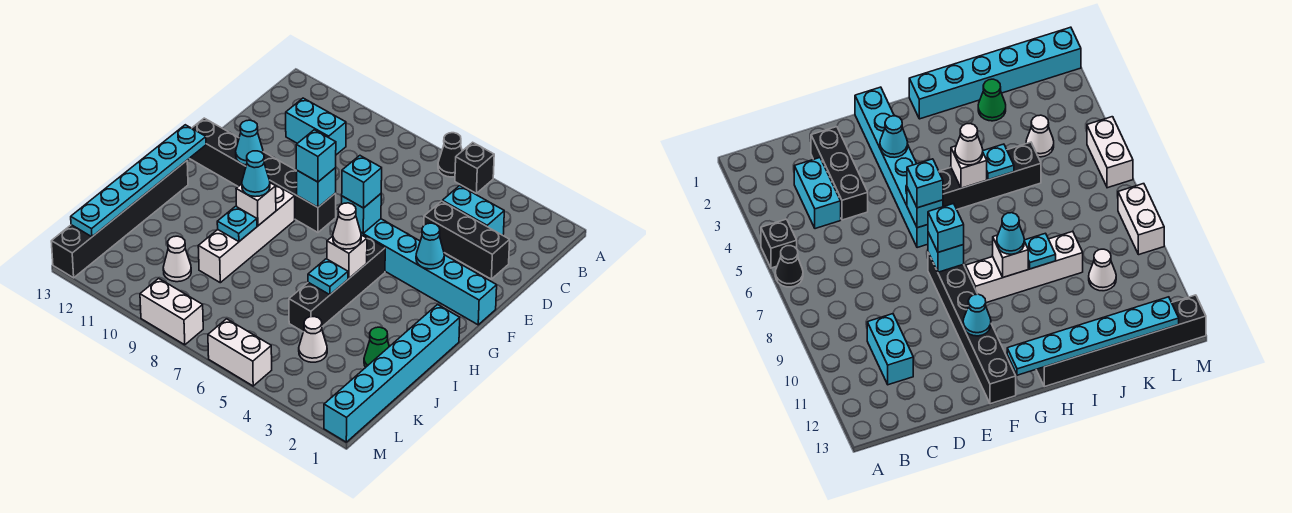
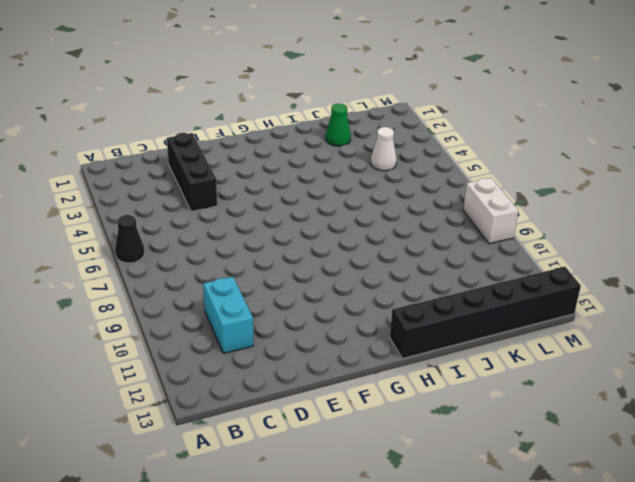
none -> black brick A5 level 1
none -> cyan brick C3:C4 level 1
none -> cyan brick F1:F6 level 1

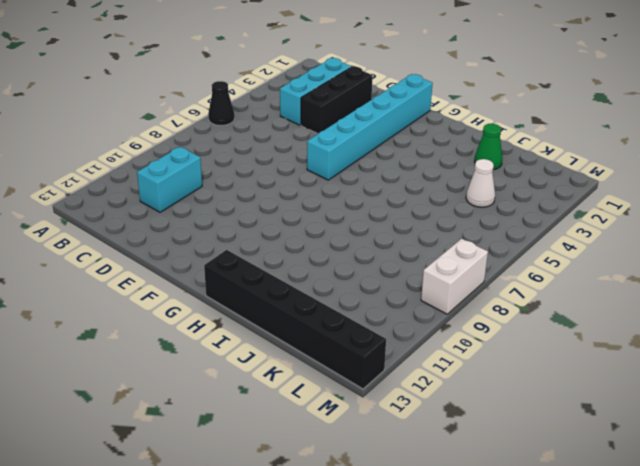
cyan brick C2:C4 level 1 -> cyan brick C3:C4 level 1
none -> black brick A5 level 1
none -> black brick F8:F13 level 1
none -> black brick G5:J5 level 1

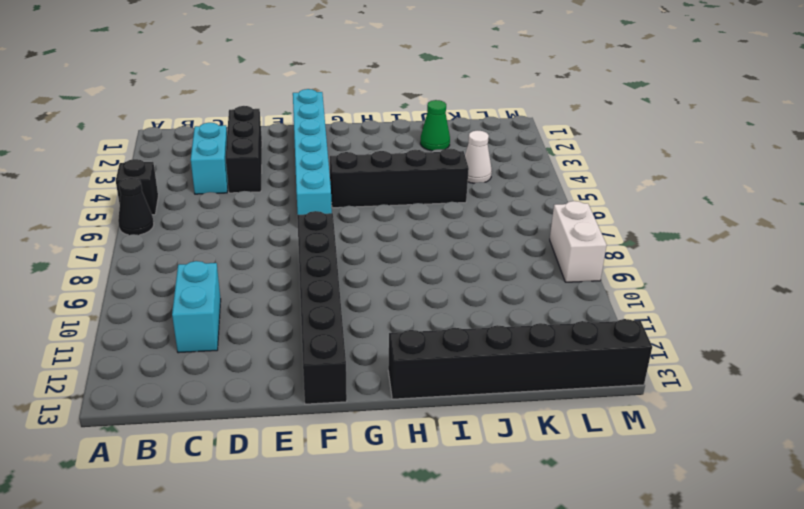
none -> white brick G9:J9 level 1
none -> cyan brick H1:M1 level 1
none -> white cone K10 level 1

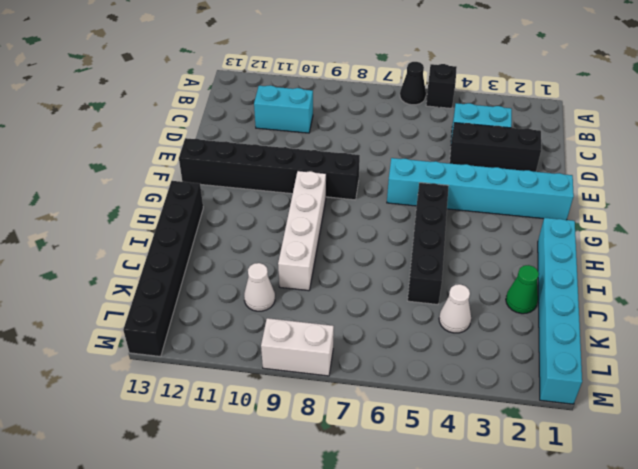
none -> white brick M5:M6 level 1
none -> cyan cone F3 level 2
none -> cyan brick F6 level 2

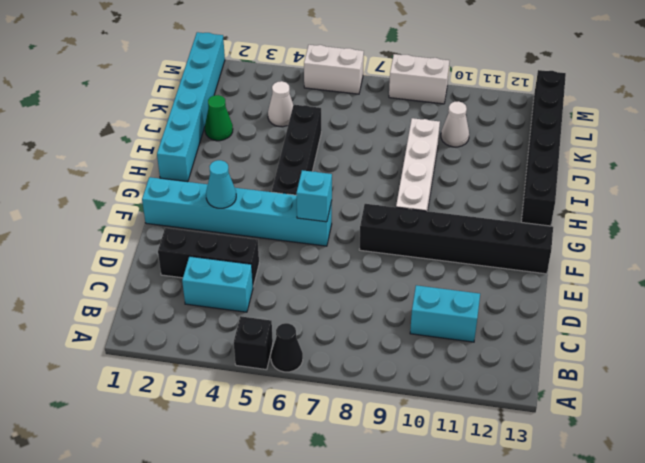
none -> cyan brick F8 level 2
none -> cyan cone F11 level 2
none -> cyan plate G13:L13 level 2

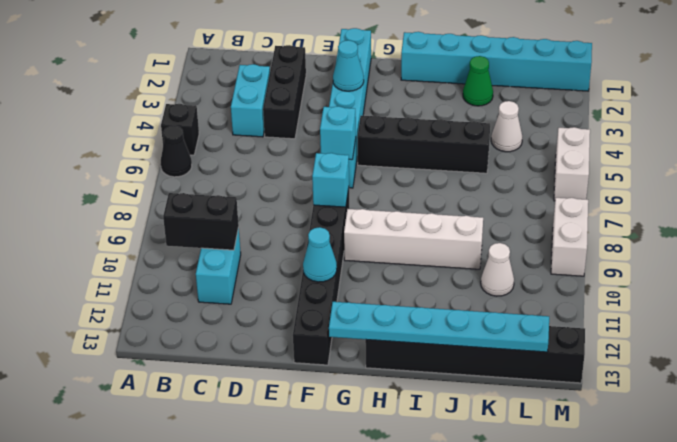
black brick B10:C10 level 2 -> none
none -> white brick H5 level 2
none -> white brick H9 level 2
none -> cyan plate I5 level 2

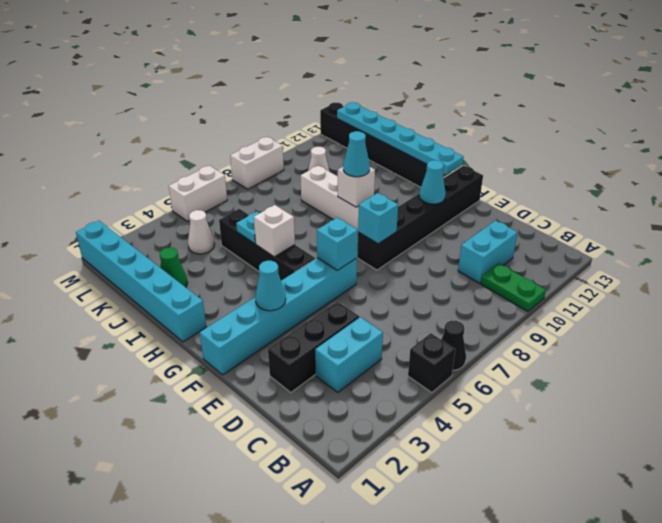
green plate A10:B10 level 1 -> none
none -> cyan plate I9 level 2
none -> cyan brick F6 level 3
none -> cyan brick F8 level 3

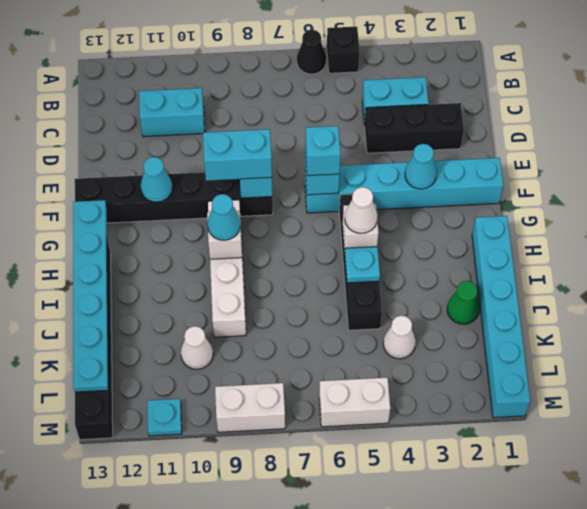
cyan brick F8:F9 level 3 -> cyan brick F8 level 3
cyan plate M11 level 1 -> cyan plate I9 level 2

